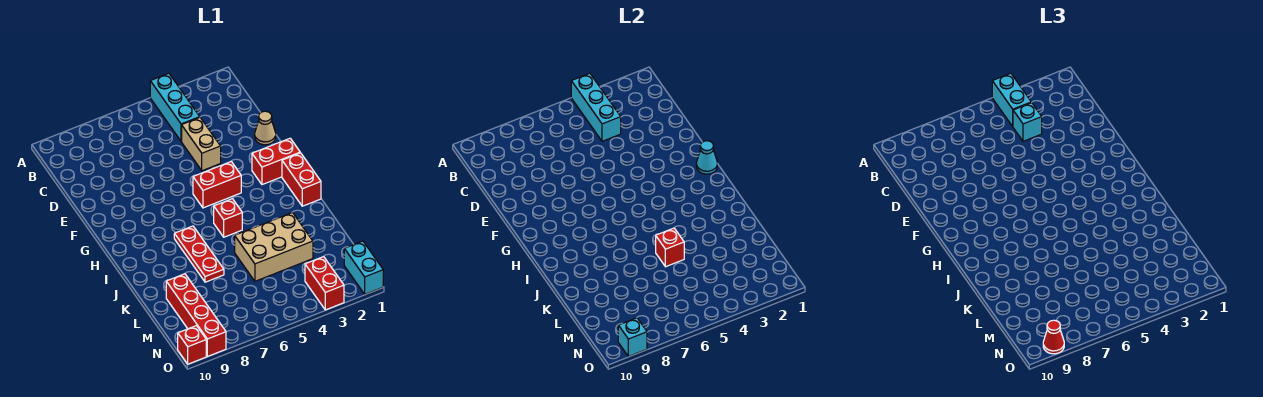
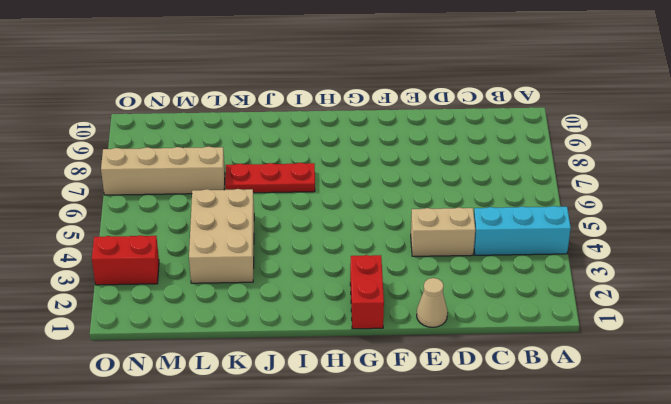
tan brick L7:O7 level 1 -> none
none -> red brick G4:G5 level 1
none -> red brick H1:I1 level 1
none -> red brick I5 level 1

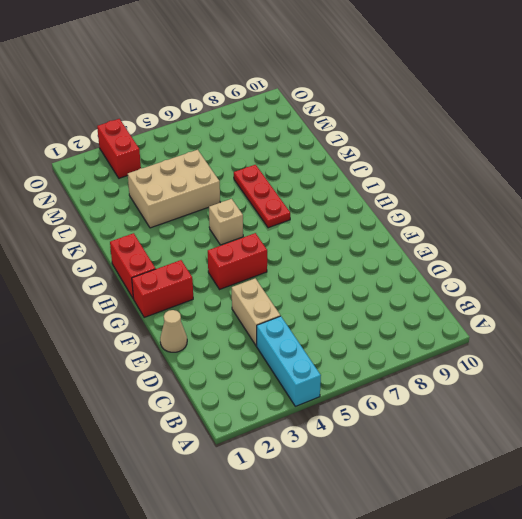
tan brick I5 level 1 -> red brick I5 level 1
none -> red brick L9:O9 level 1
none -> cyan brick N1:O1 level 1
none -> red brick O10 level 1

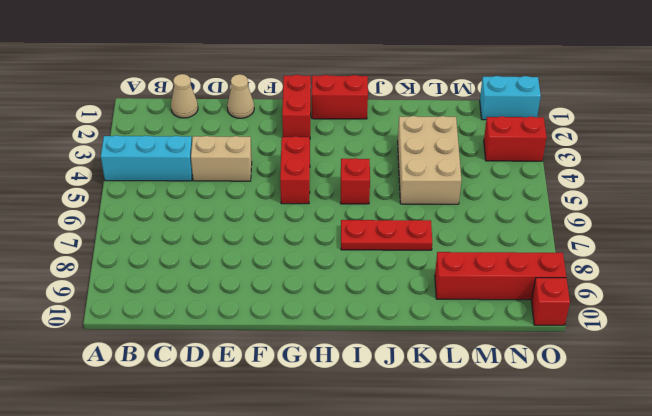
tan cone C1 level 1 -> none
none -> cyan brick A4:C4 level 2
none -> cyan cone G1 level 2
none -> red brick K5 level 2

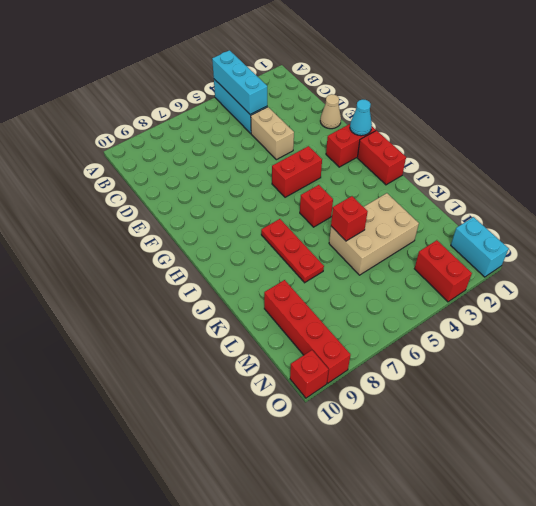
none -> cyan brick O9 level 2
none -> cyan brick A4:B4 level 3
none -> cyan brick C4 level 3

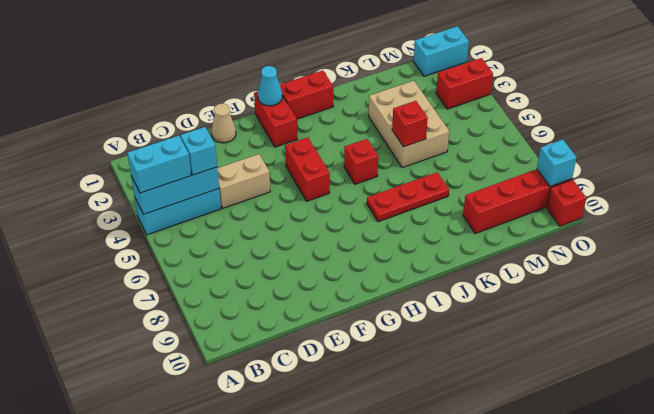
none -> red cone O9 level 3

